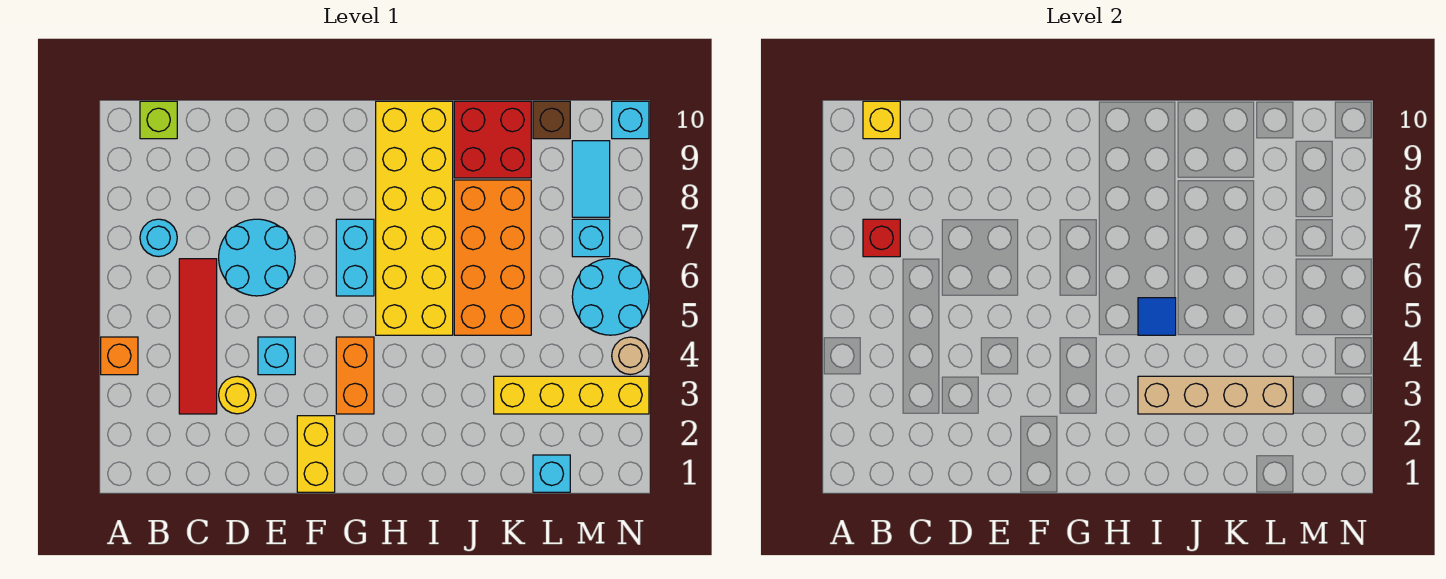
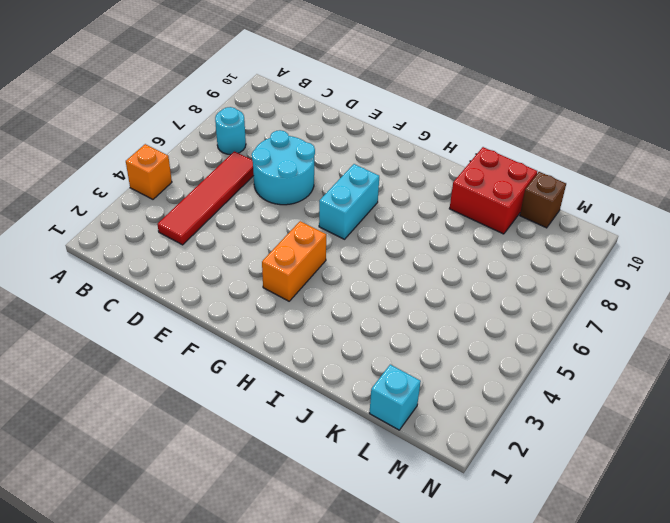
none -> lime brick B10 level 1
none -> yellow round brick D3 level 1
none -> cyan brick E4 level 1

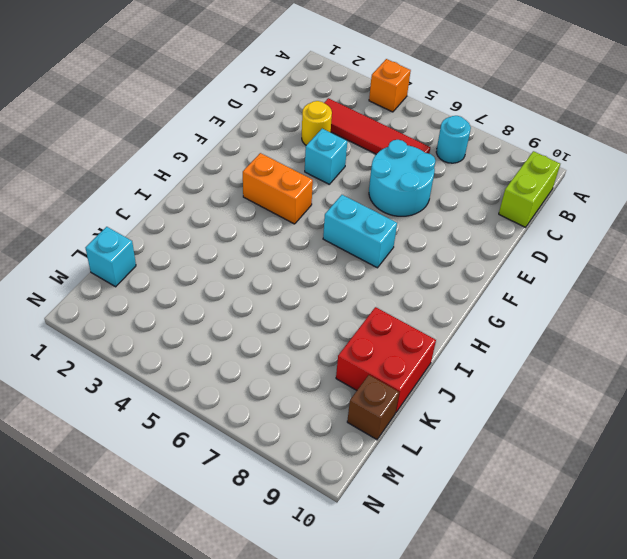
lime brick B10:C10 level 1 -> lime brick B10 level 1
none -> yellow brick F1:F2 level 1
none -> yellow brick H5:I10 level 1
none -> orange brick J5:K8 level 1

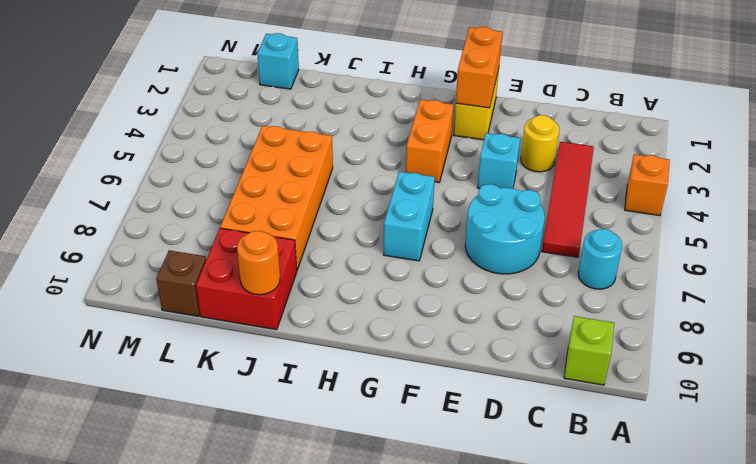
orange brick F1:F2 level 2 -> none
orange round brick J10 level 2 -> none
none -> yellow brick H5:I10 level 1
none -> yellow brick K3:N3 level 1
none -> cyan round brick M5:N6 level 1

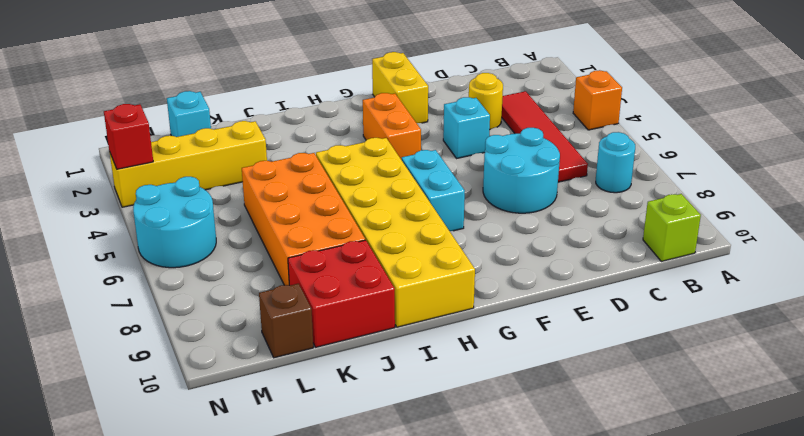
red brick N3 level 2 -> red brick B7 level 2
none -> cyan brick M7 level 1
none -> cyan tile M8:M9 level 1
none -> tan round brick N4 level 1

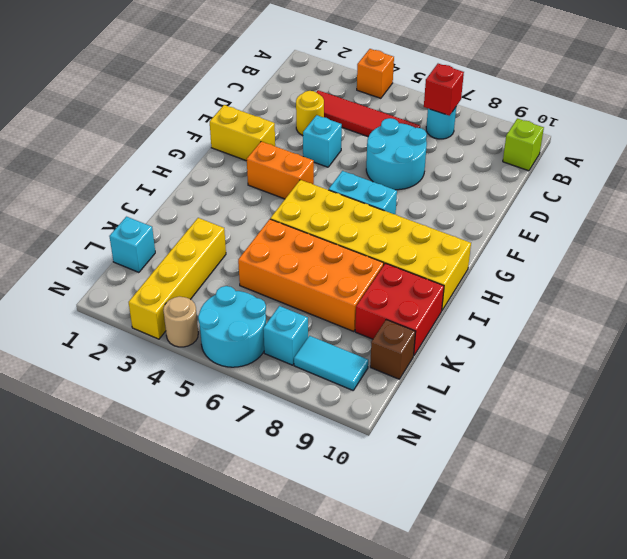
none -> cyan brick N10 level 1
none -> yellow brick B10 level 2
none -> tan brick I3:L3 level 2

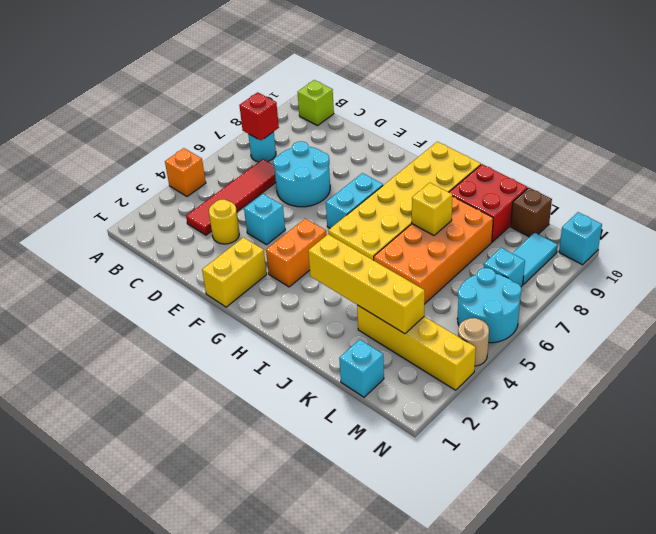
yellow brick I3:L3 level 2 -> tan brick I3:L3 level 2
yellow brick J7 level 2 -> yellow brick B10 level 2
none -> blue tile I5 level 2

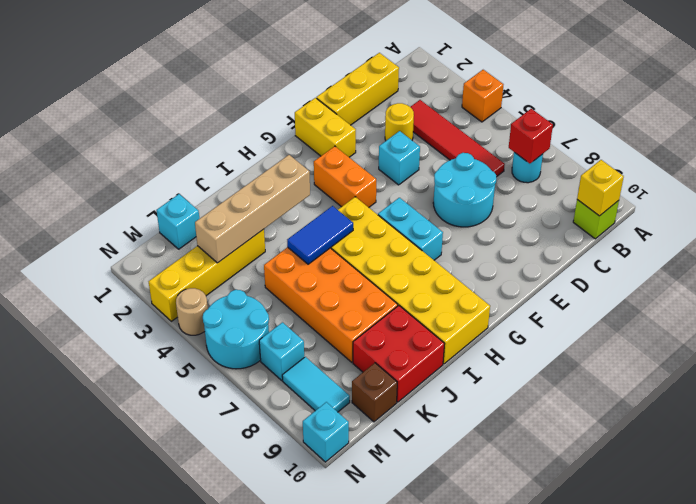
yellow brick C1:E1 level 1 -> none
blue tile I5:J5 level 2 -> blue tile I5 level 2

